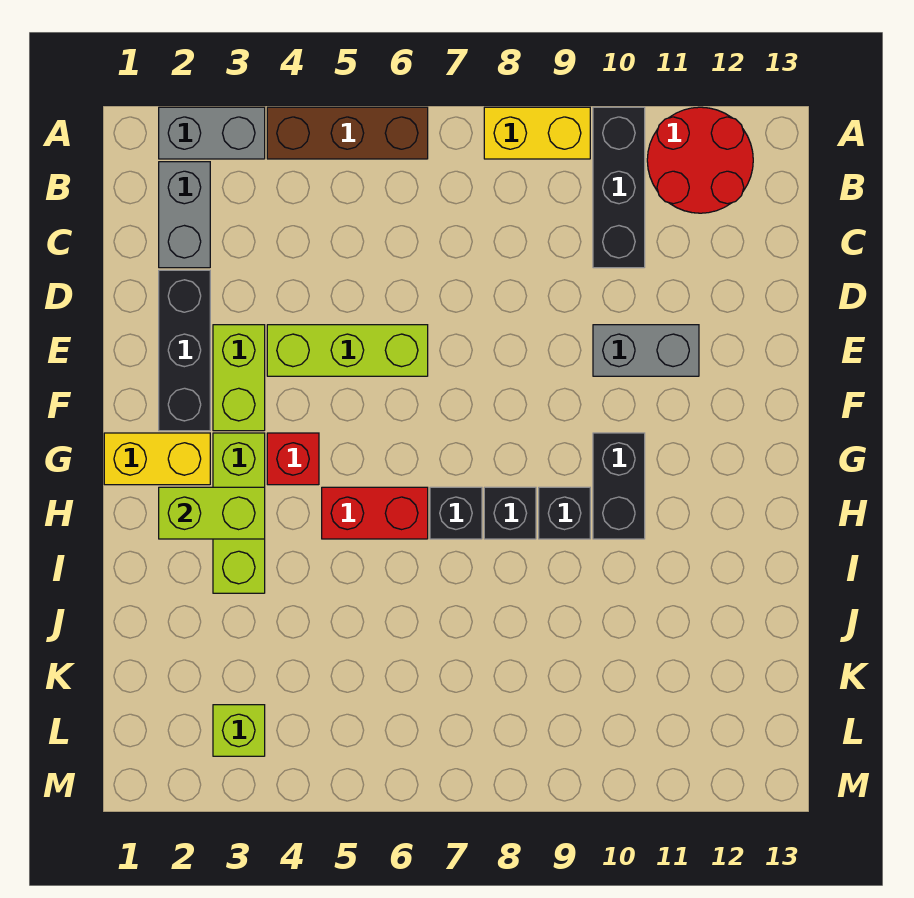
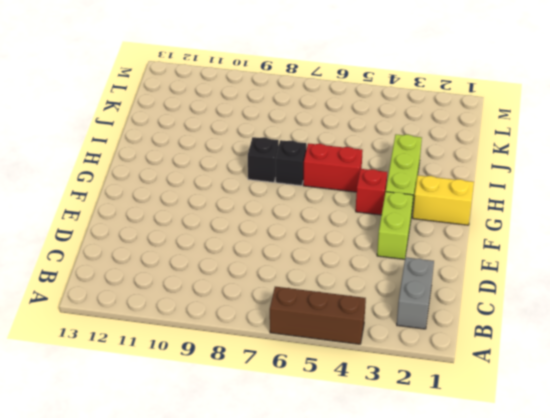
none -> grey brick A2:A3 level 1
none -> yellow brick A8:A9 level 1
none -> black brick A10:C10 level 1

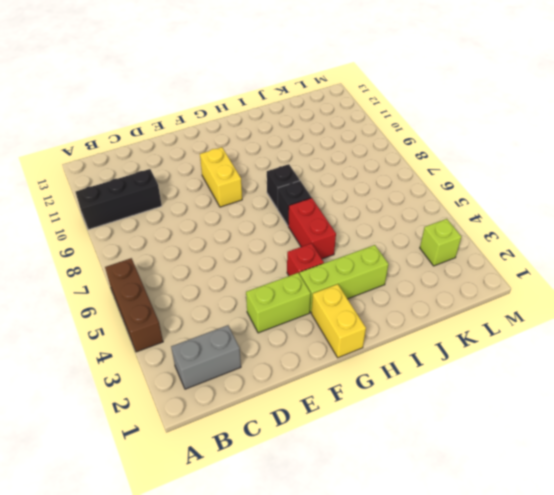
yellow brick F9:F10 level 1 -> yellow brick A8:A9 level 1
none -> grey brick A2:A3 level 1
none -> red round brick A11:B12 level 1
none -> black brick D2:F2 level 1

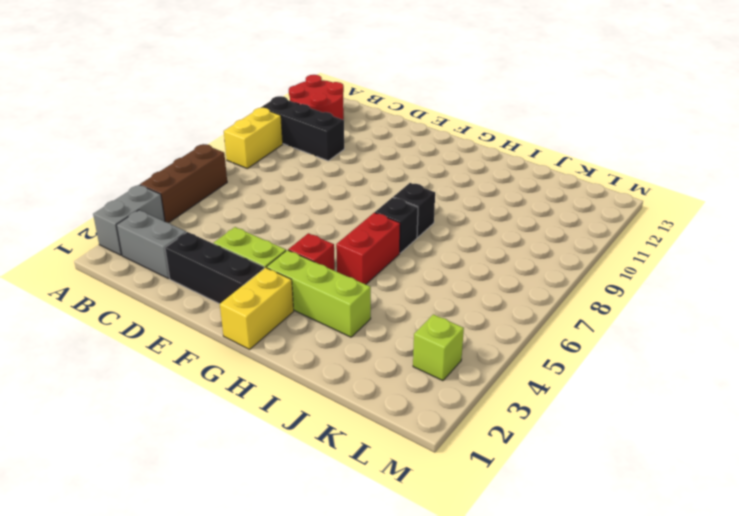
none -> lime brick E4:E6 level 1
none -> grey brick E10:E11 level 1
none -> black brick G10:H10 level 1

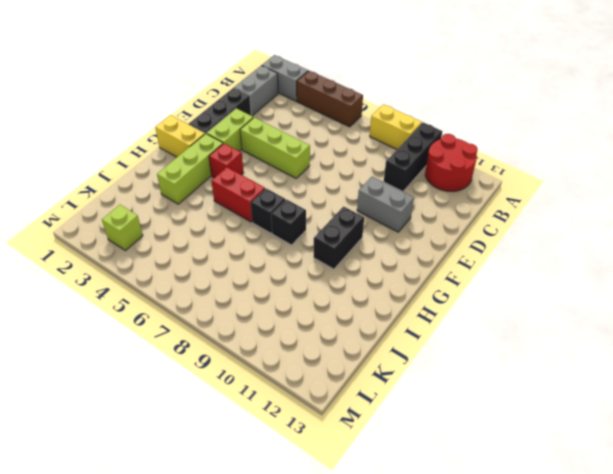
none -> black brick H9 level 1
none -> lime brick H2:H3 level 2

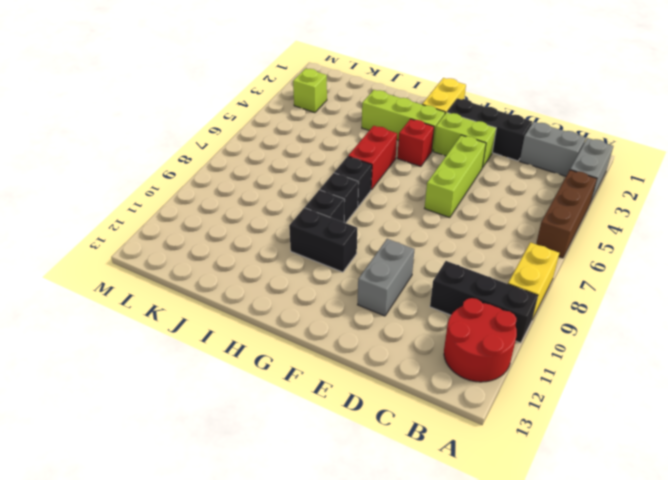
none -> lime brick H2:H3 level 2

